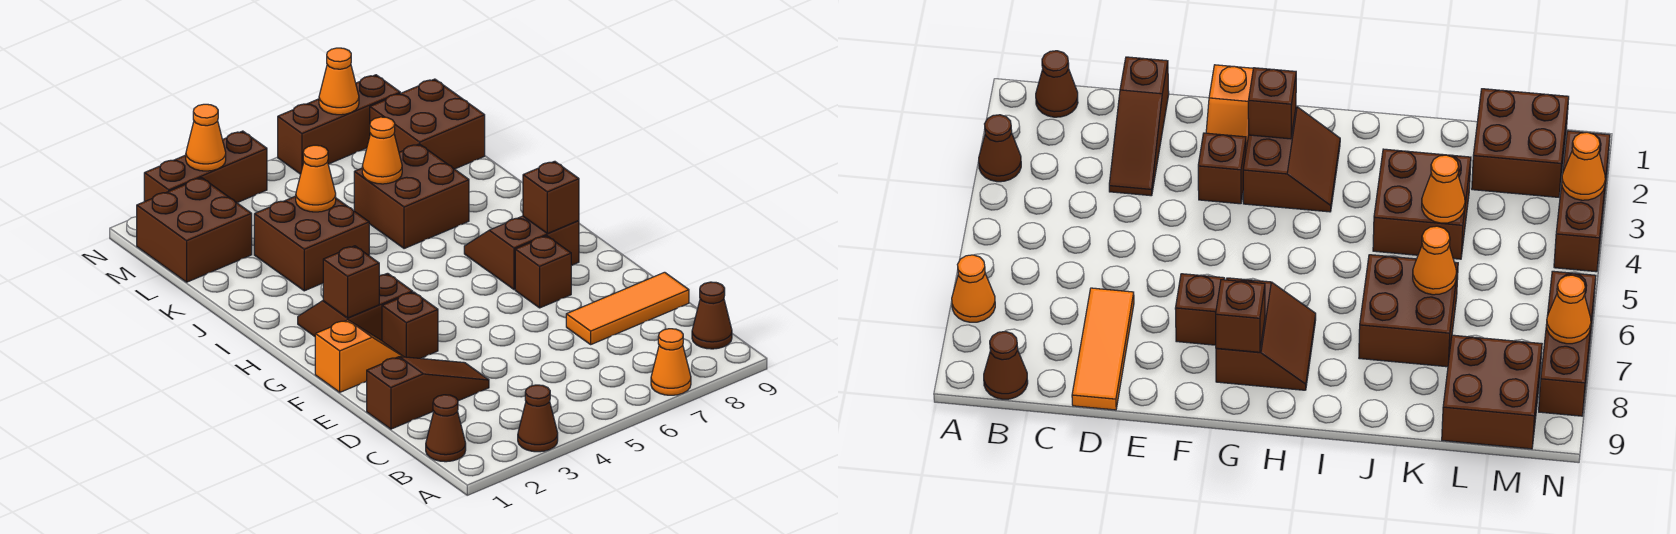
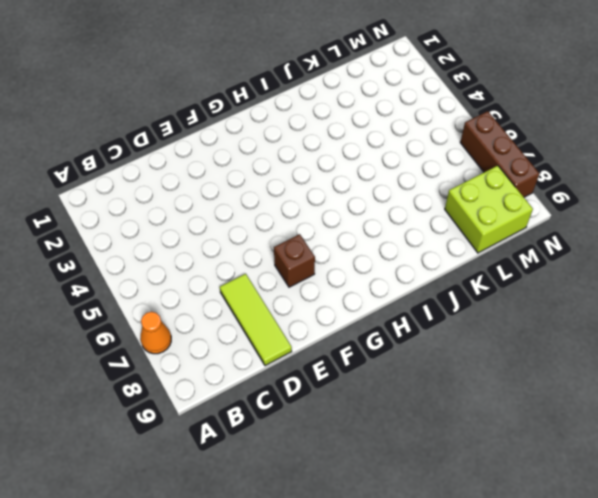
lime tile D7:D9 level 1 -> orange tile D7:D9 level 1
lime brick L8:M9 level 1 -> brown brick L8:M9 level 1
none -> brown cone A3 level 1
none -> brown cone B1 level 1
none -> brown cone B9 level 1

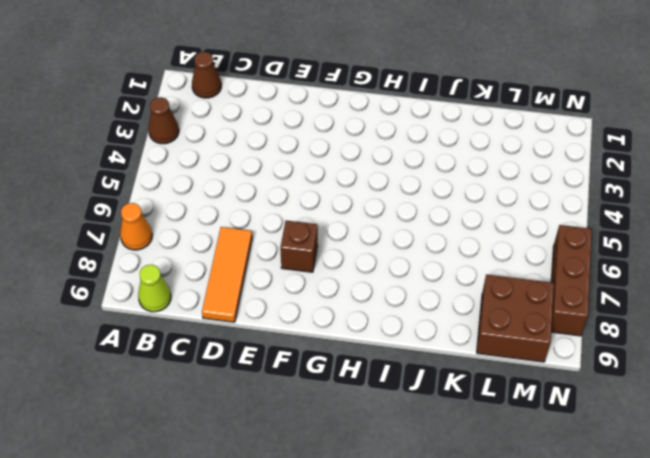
lime cone B9 level 1 -> brown cone B9 level 1
none -> brown slope D1:D3 level 1 top 1
none -> orange slope F1:F2 level 1 top 1
none -> brown brick F3 level 1

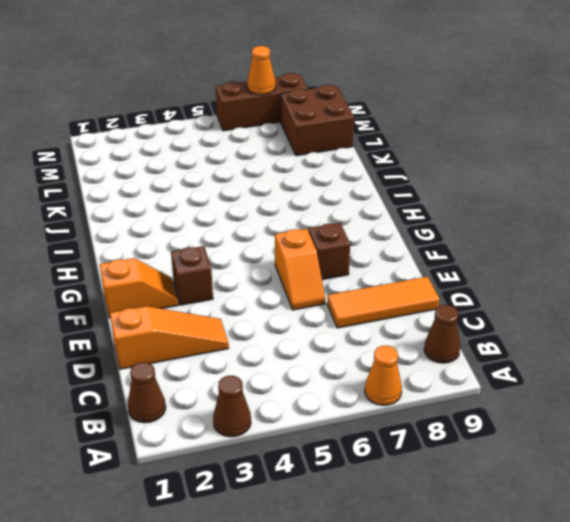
orange slope D1:D3 level 1 top 1 -> brown slope D1:D3 level 1 top 1
orange slope E6:F6 level 1 top F -> none
none -> brown slope G2:H3 level 1 top G
none -> brown slope G7:H8 level 1 top G
none -> brown brick J3:K4 level 1

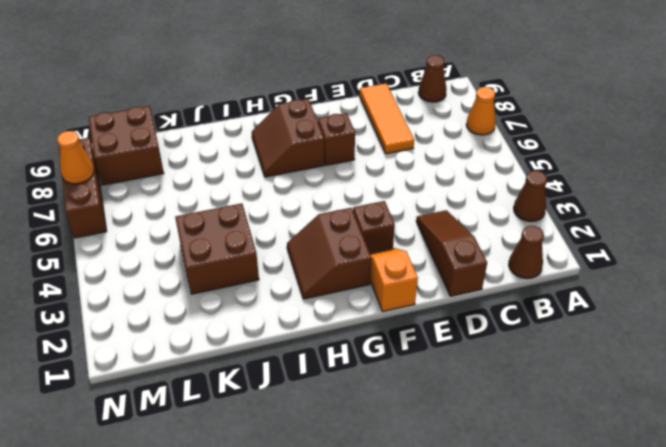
none -> brown brick J6:K7 level 1
none -> brown brick L1:M2 level 1
none -> brown brick N2:N4 level 1

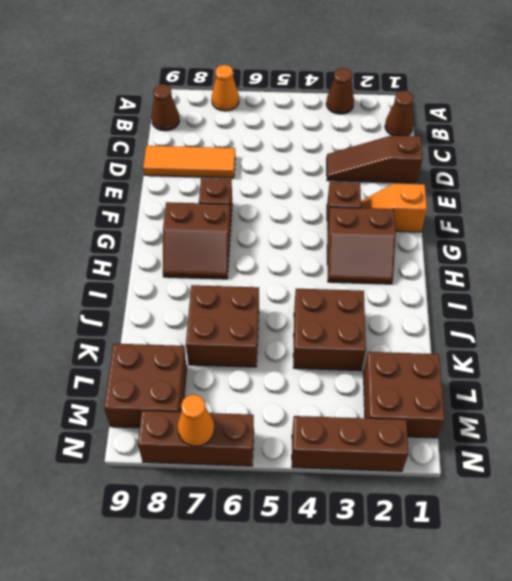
none -> brown brick G2 level 2
none -> brown brick G8 level 2
none -> orange cone K4 level 2

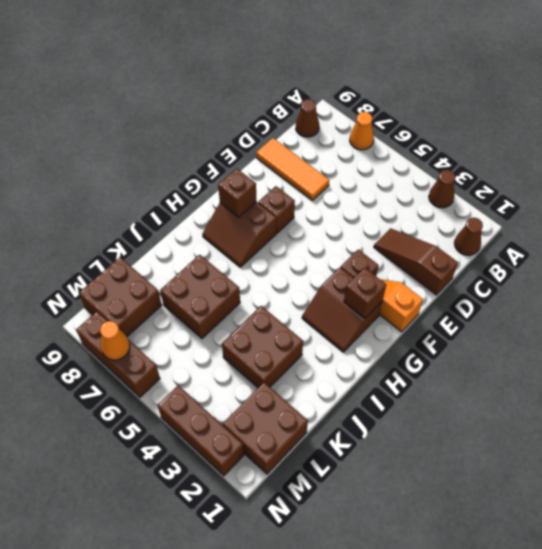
none -> orange cone K4 level 2
none -> orange cone K6 level 2
none -> orange cone N3 level 2

